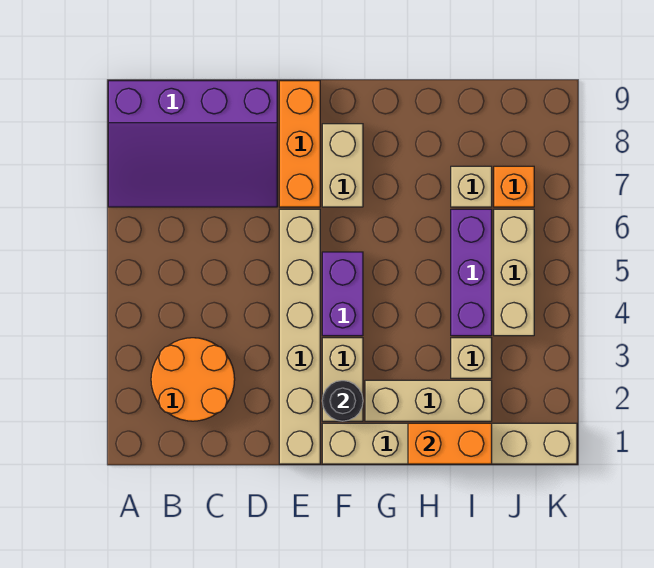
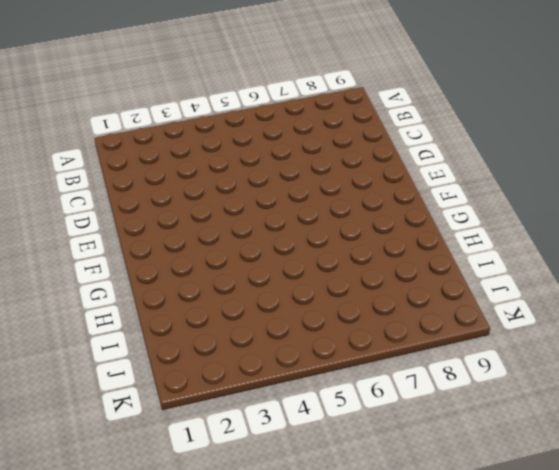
none -> purple slope A7:D9 level 1 top 9
none -> orange round brick B2:C3 level 1
none -> tan brick E1:E6 level 1

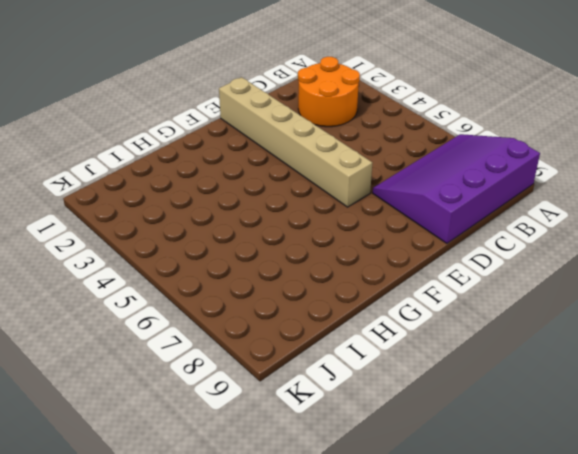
none -> orange brick E7:E9 level 1
none -> tan brick F1:K1 level 1
none -> tan brick F2:F3 level 1

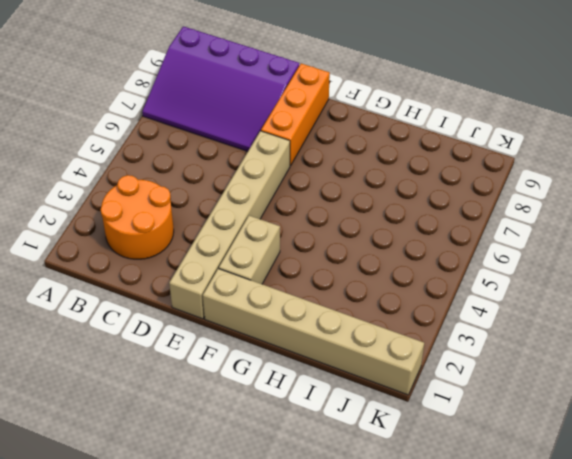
none -> purple brick F4:F5 level 1
none -> tan brick F7:F8 level 1
none -> tan brick G2:I2 level 1

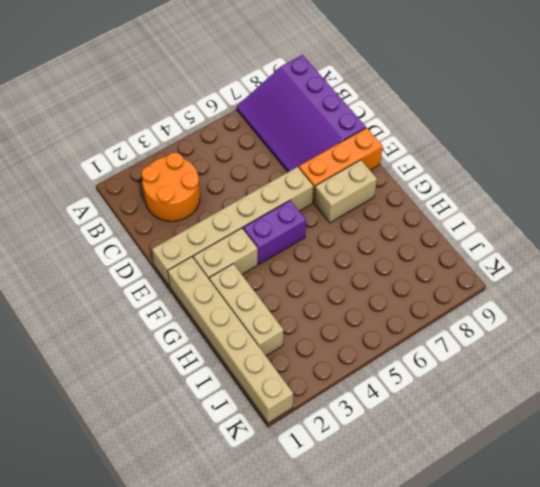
none -> tan brick I3 level 1
none -> purple brick I4:I6 level 1
none -> tan brick I7 level 1

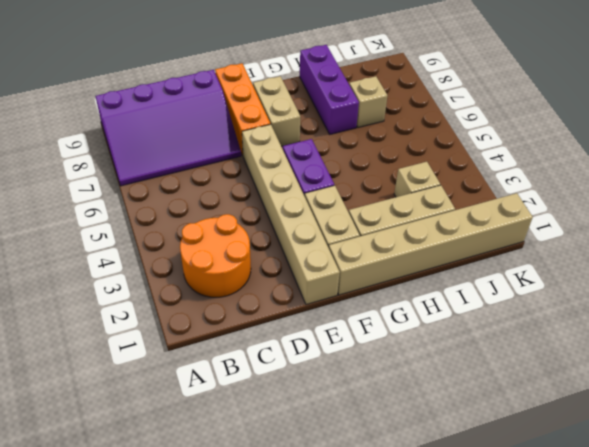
purple brick H7:H9 level 1 -> purple brick I4:I6 level 1
none -> tan brick J4:J6 level 1
none -> orange brick J7 level 1
none -> black round brick F2 level 2

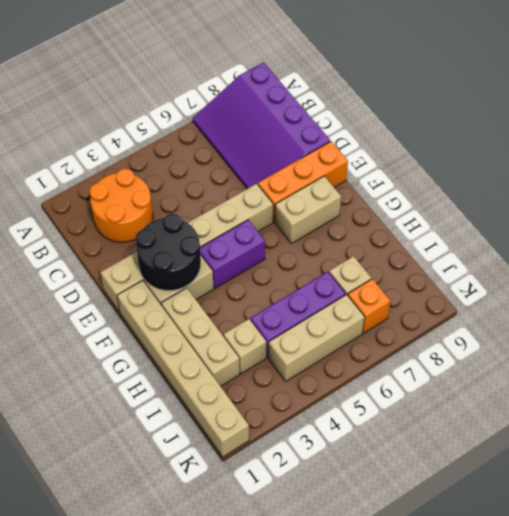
black round brick E2:F3 level 2 -> black round brick F2 level 2
none -> orange brick H1:I1 level 2

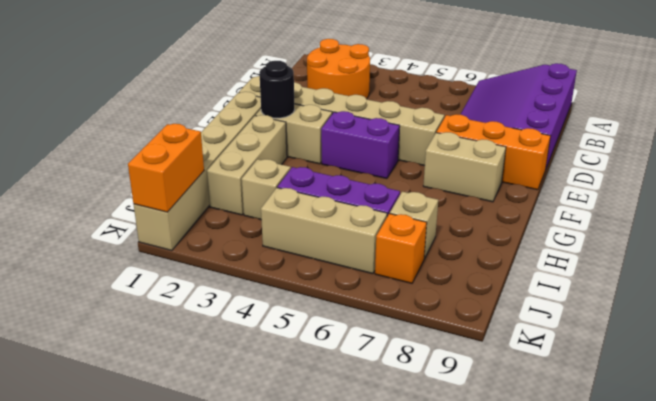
orange brick J1:K1 level 2 -> orange brick H1:I1 level 2

